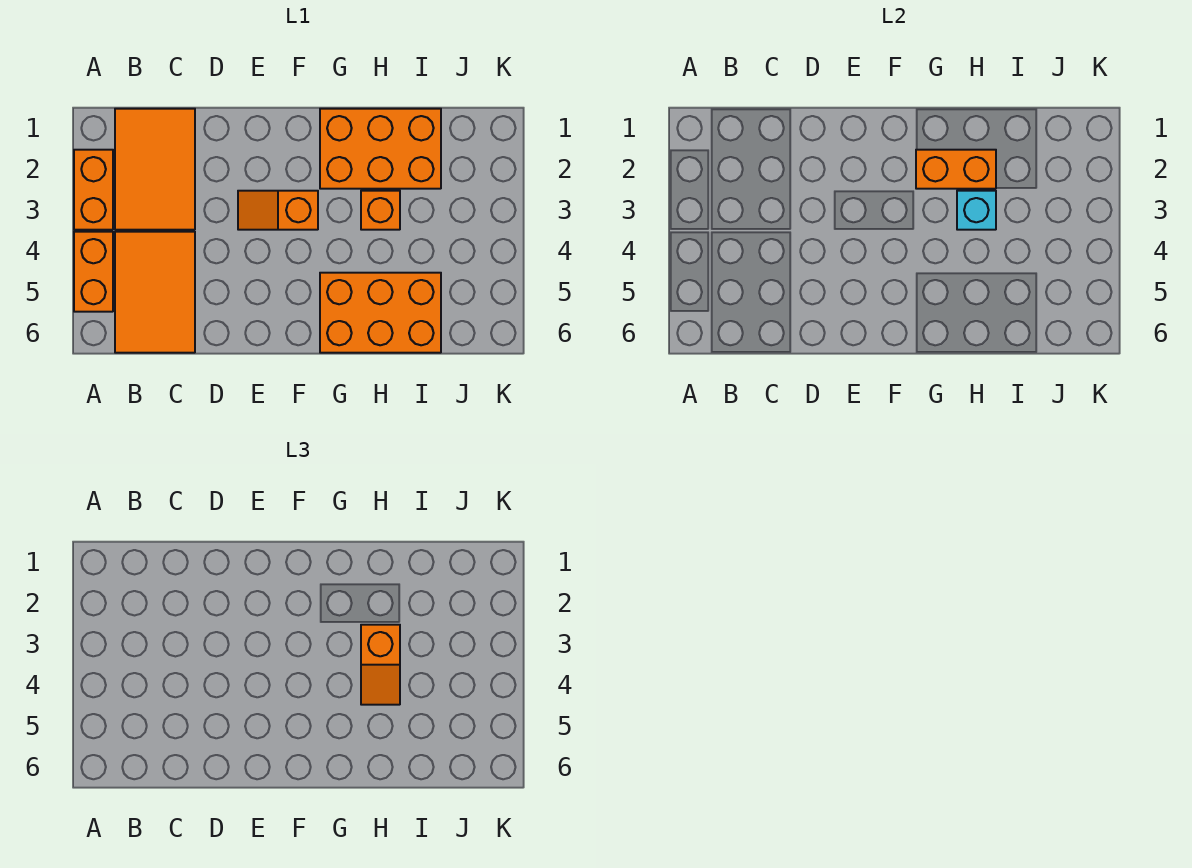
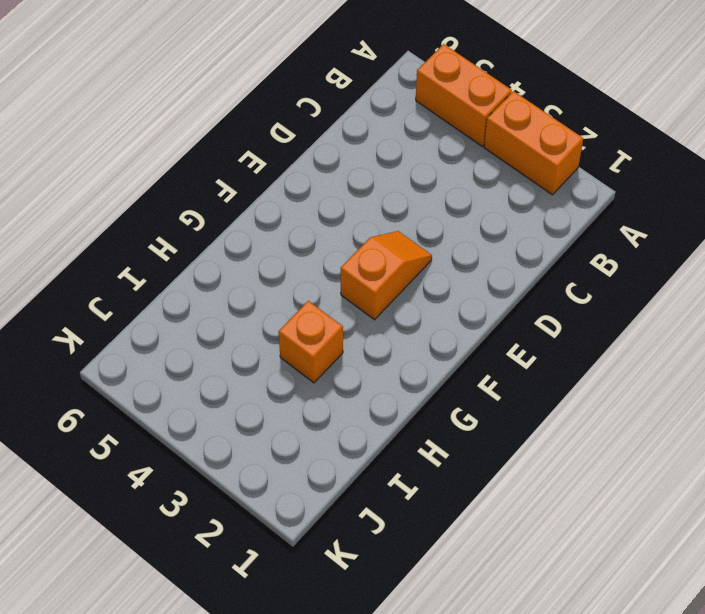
none -> orange tile B1:C3 level 1
none -> orange tile B4:C6 level 1

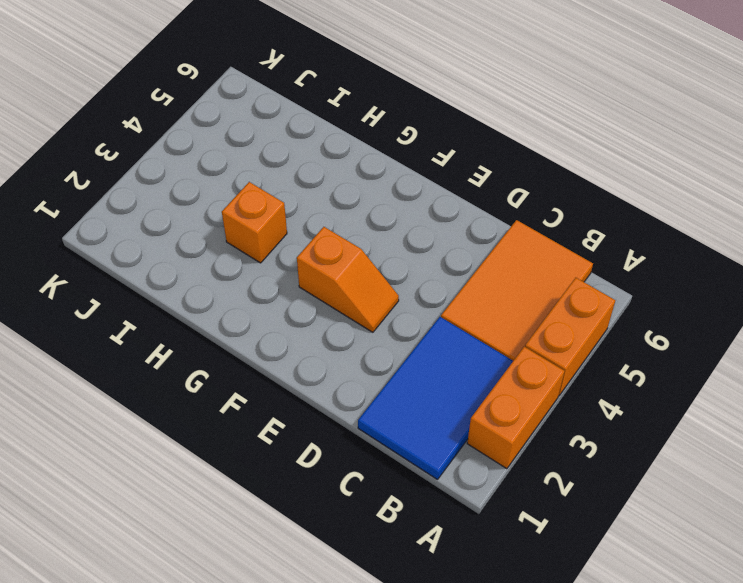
blue tile B1:C3 level 1 -> orange tile B1:C3 level 1
none -> orange brick G1:I2 level 1
none -> orange brick G5:I6 level 1

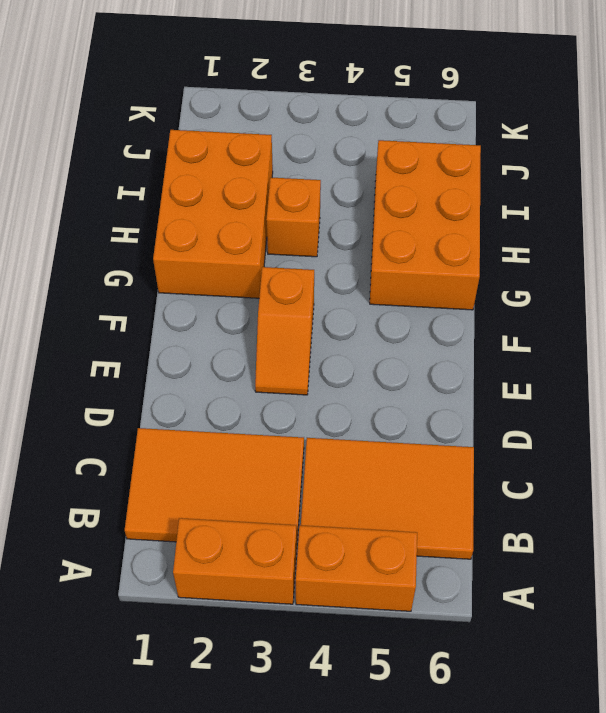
none -> orange brick G2:H2 level 2
none -> cyan brick H3 level 2

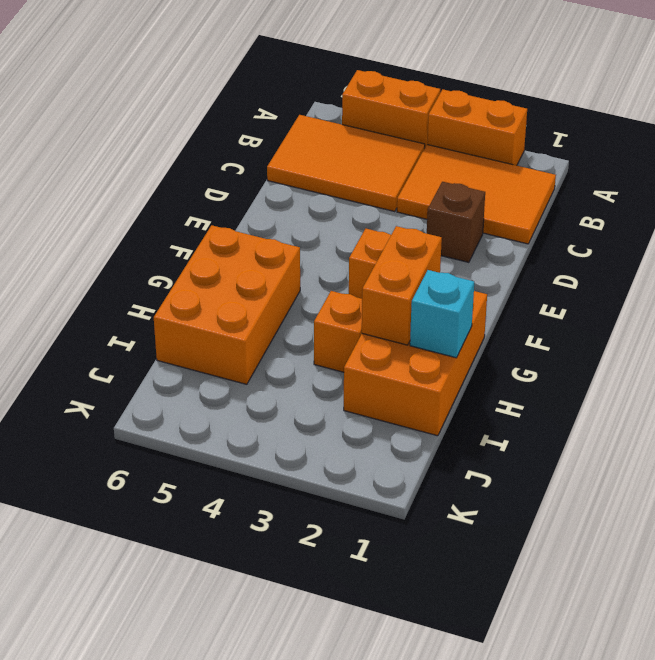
brown brick D2 level 1 -> none
cyan brick H1 level 2 -> cyan brick H3 level 2
none -> orange slope H3:H4 level 3 top 3

